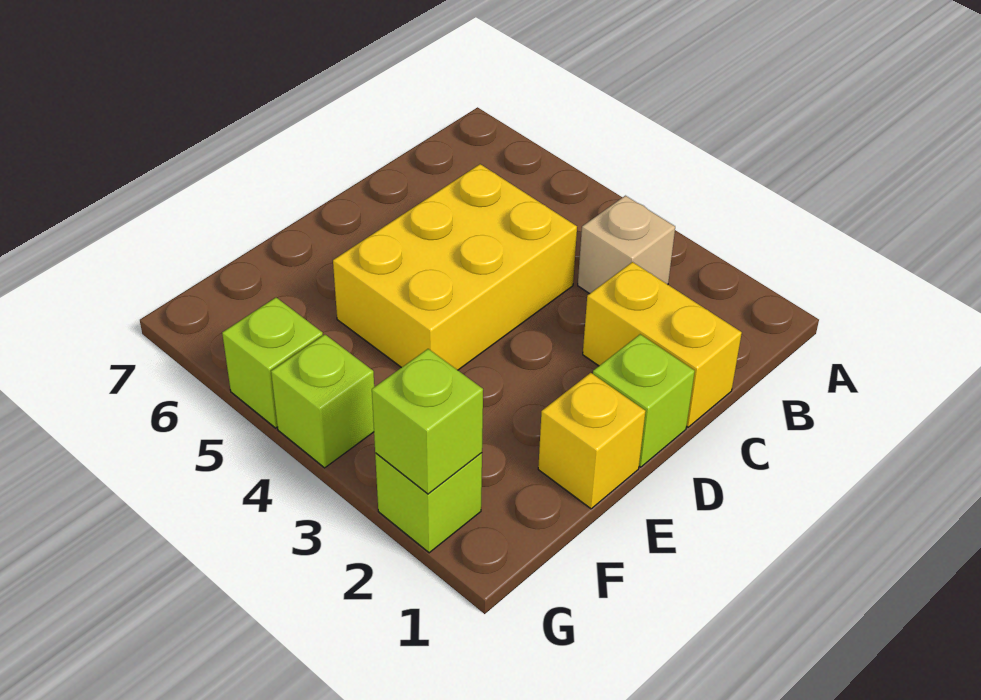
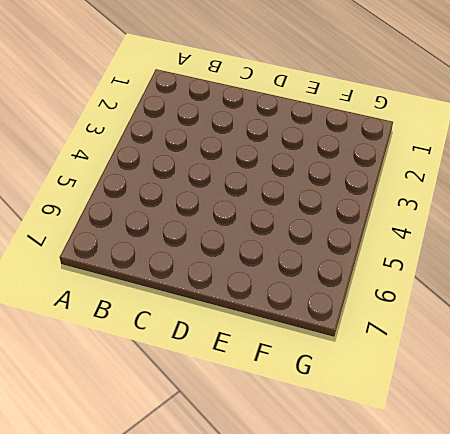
none -> tan brick B3 level 1
none -> yellow brick C1:C2 level 1

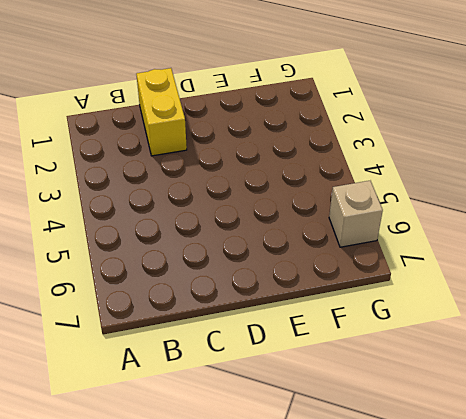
tan brick G6 level 1 -> tan brick B3 level 1
none -> yellow brick C4:E5 level 1
none -> lime brick D1 level 1

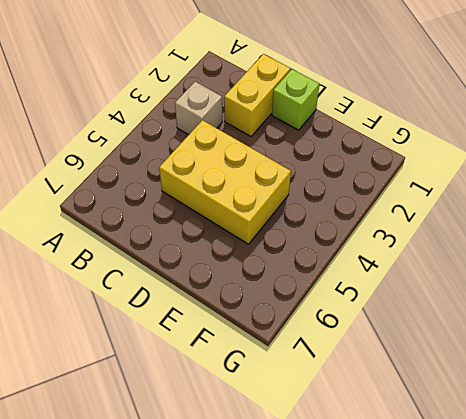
none -> yellow brick E1 level 1
none -> lime brick G2 level 1

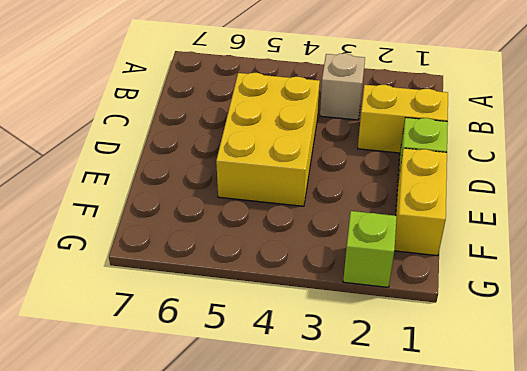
yellow brick E1:F1 level 1 -> yellow brick E1 level 1
none -> lime brick G4 level 1
none -> lime brick G5 level 1

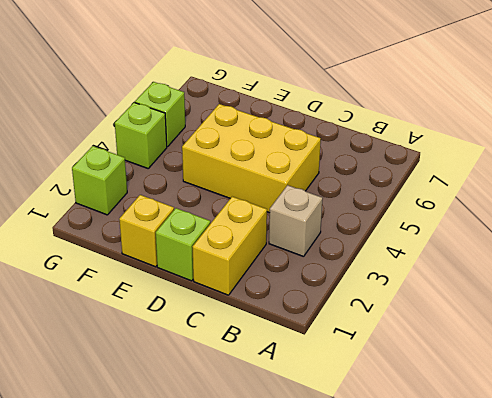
none -> lime brick G2 level 2

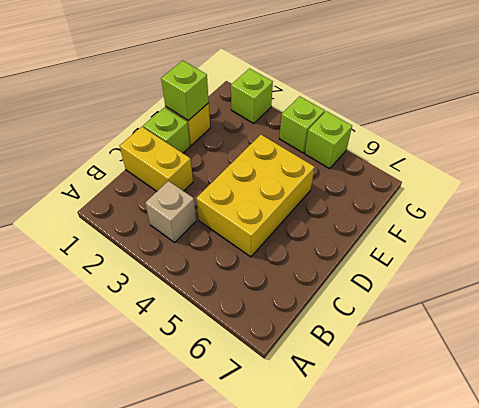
lime brick E1 level 2 -> lime brick G2 level 2

